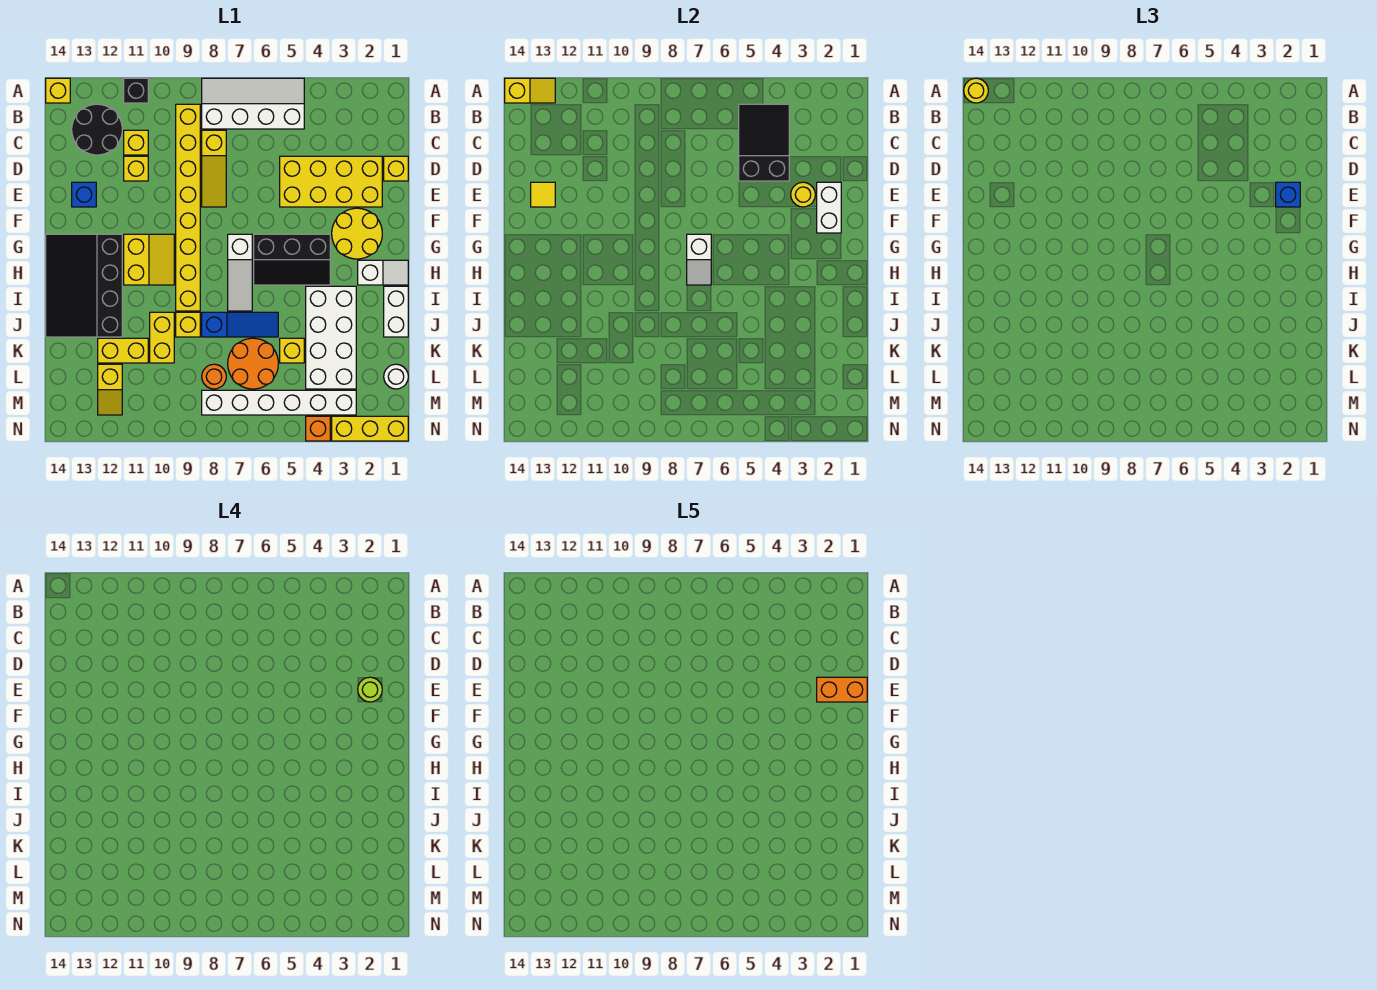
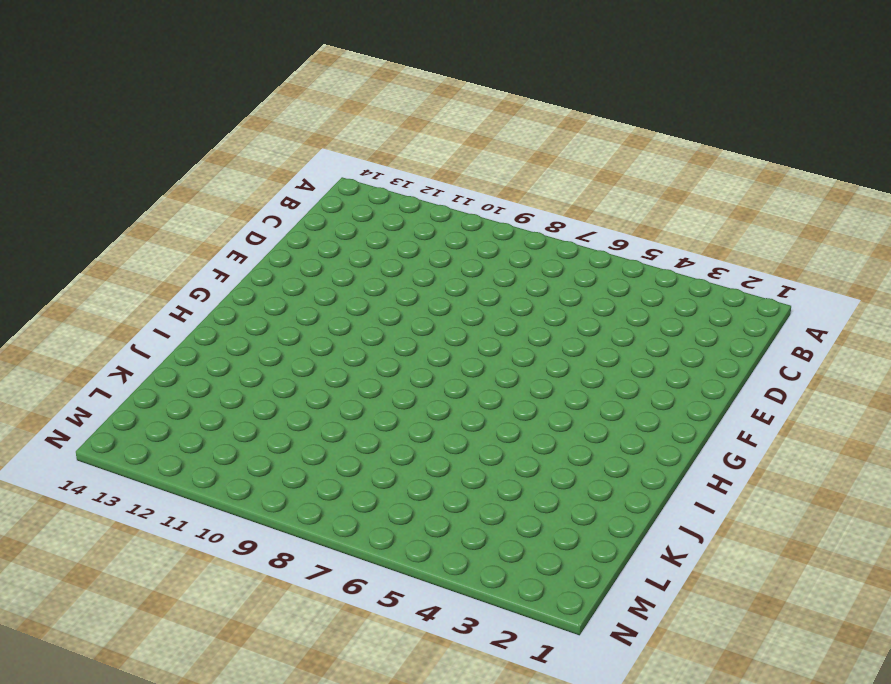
none -> white slope A5:B8 level 1 top B
none -> black brick A11 level 1
none -> yellow brick A14 level 1
none -> yellow brick B9:I9 level 1

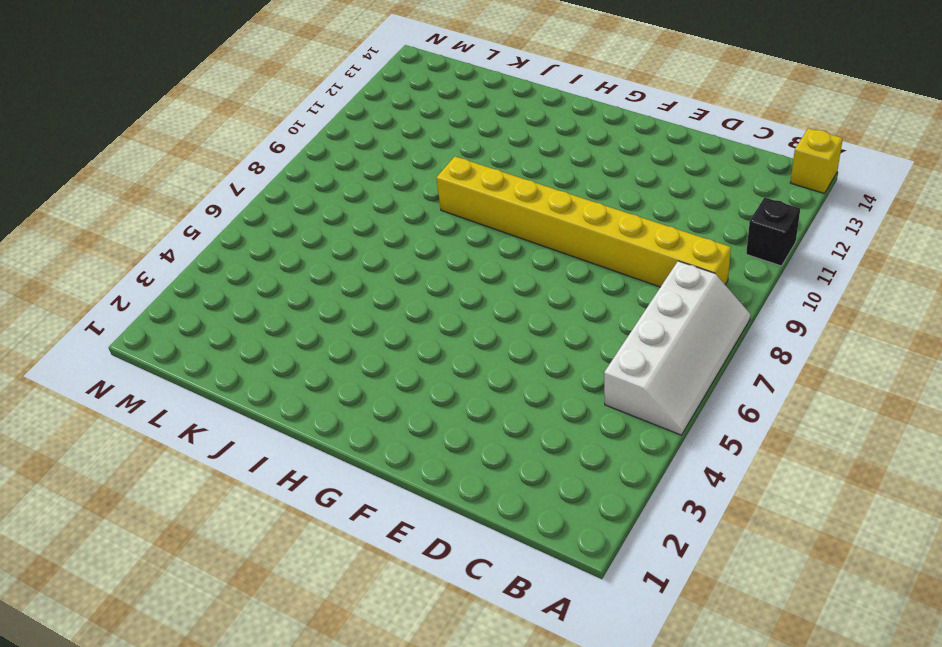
none -> black round brick B12:C13 level 1
none -> yellow slope C8:E8 level 1 top C
none -> yellow brick C11 level 1
none -> yellow brick D1 level 1

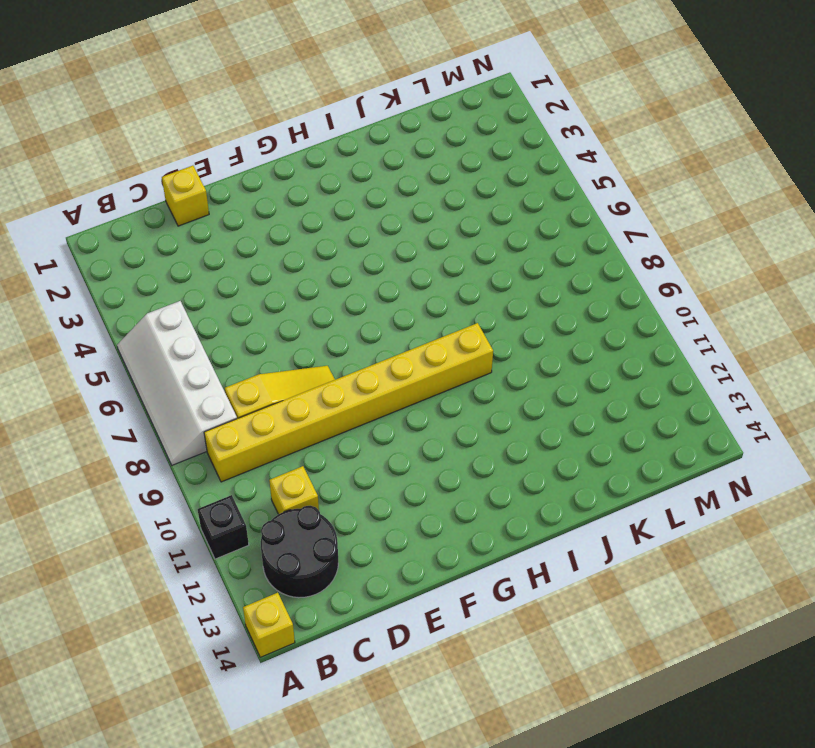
none -> yellow brick D2:E5 level 1
none -> yellow brick D11 level 1
none -> blue brick E13 level 1
none -> yellow round brick F2:G3 level 1

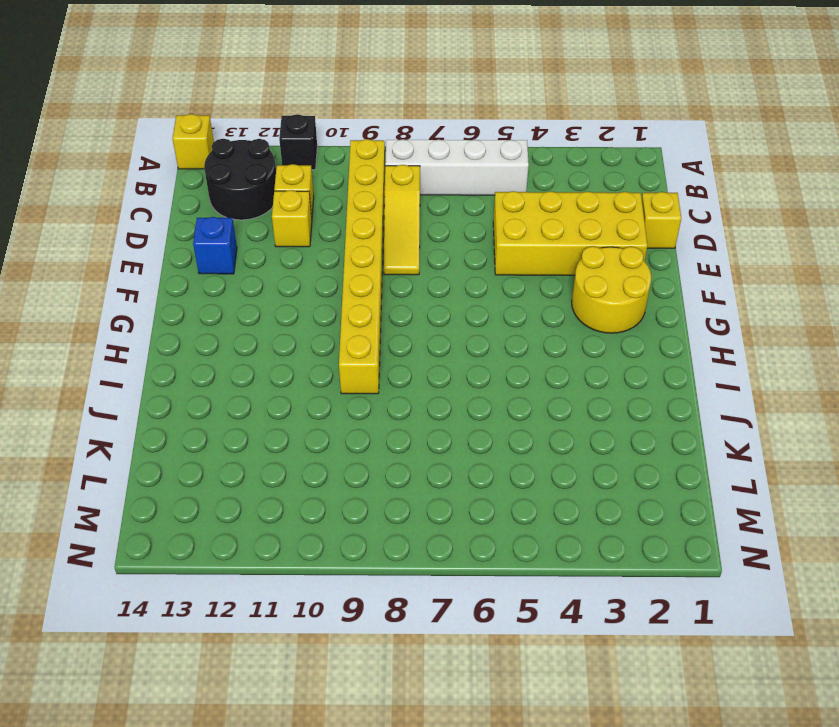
none -> black slope G4:H6 level 1 top G
none -> white slope G7:I7 level 1 top G
none -> yellow slope G10:H11 level 1 top 11
none -> black slope G12:J14 level 1 top 12

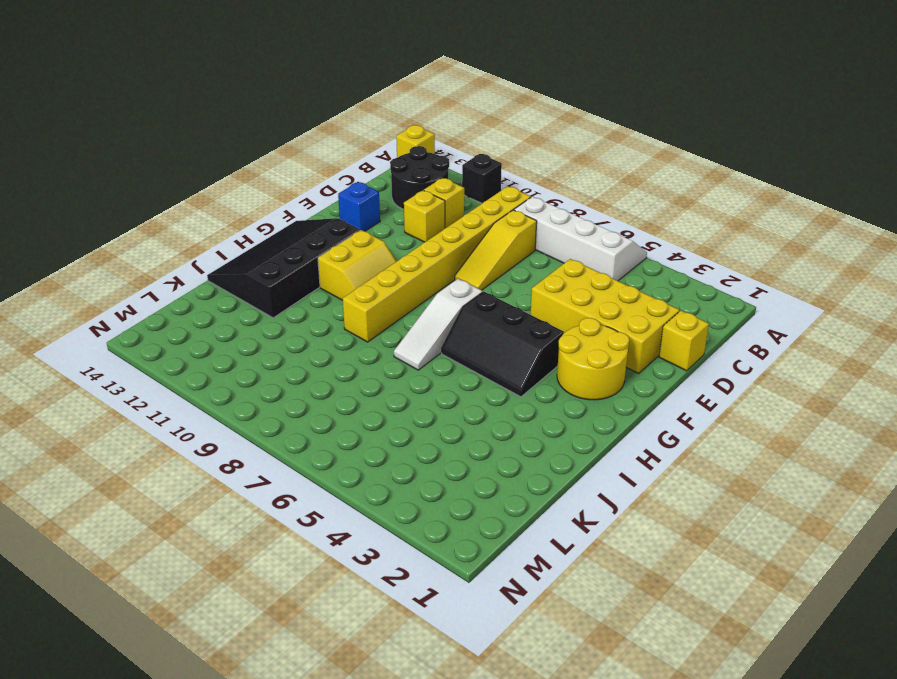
none -> white slope H1:H2 level 1 top 2
none -> white brick I1:J1 level 1
none -> white brick I3:L4 level 1
none -> blue slope J6:J8 level 1 top 8

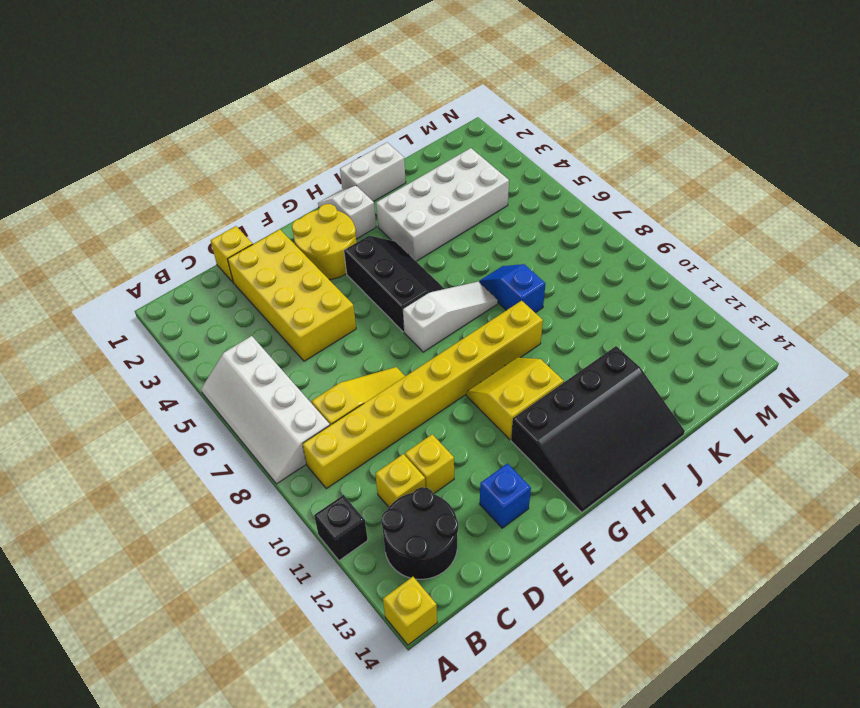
blue slope J7:J8 level 1 top 8 -> blue slope J6:J8 level 1 top 8
none -> yellow brick J9 level 1
none -> yellow brick J10:K10 level 1
none -> yellow brick K5 level 1
none -> orange round brick K6:L7 level 1

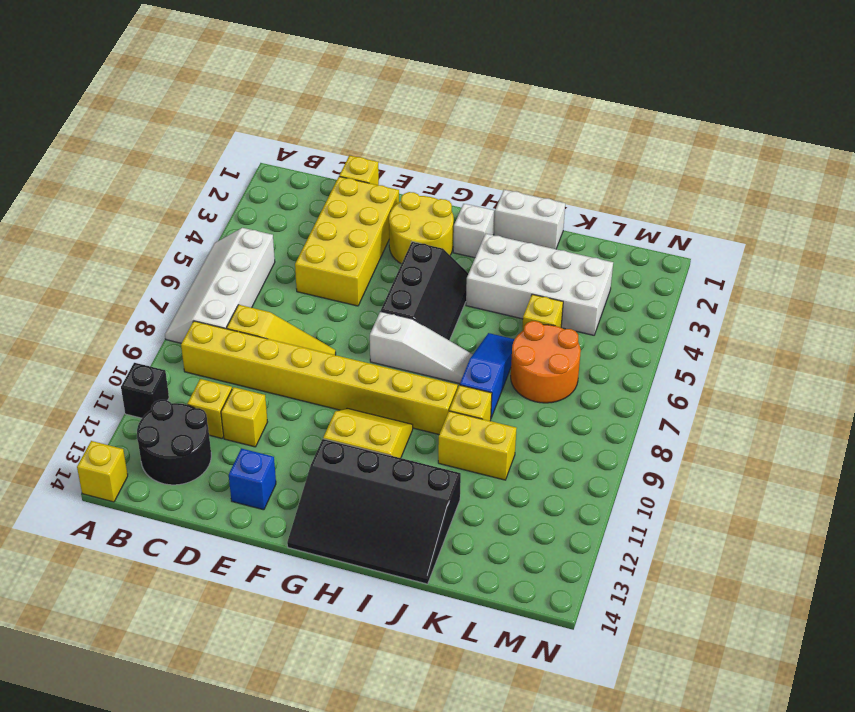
none -> yellow brick K11:K12 level 1
none -> white round brick L1 level 1
none -> orange round brick L8 level 1
none -> yellow slope L12:M12 level 1 top L

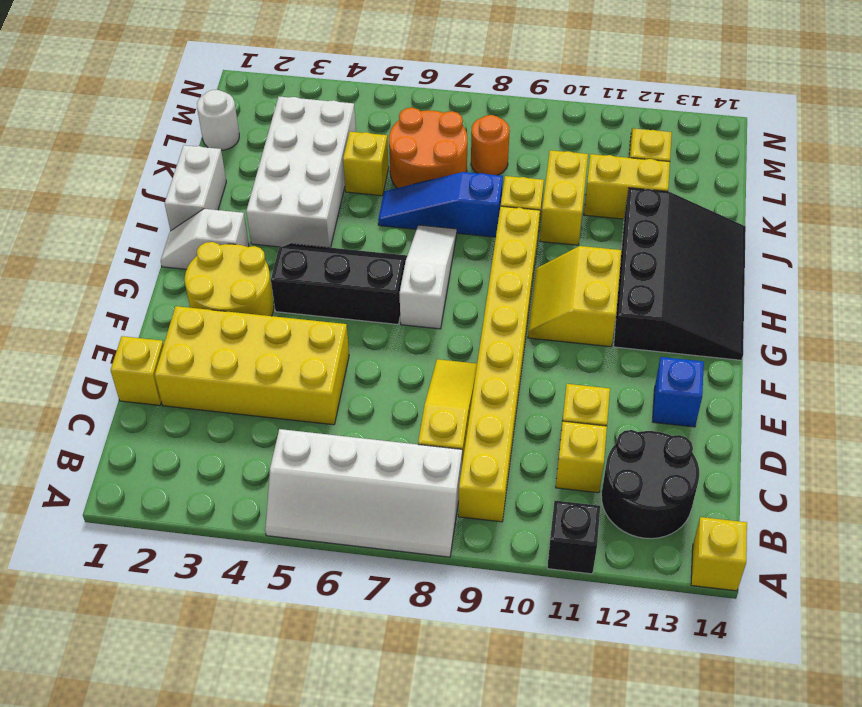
none -> white brick M3:M8 level 1
none -> yellow brick N1:N3 level 1
none -> orange brick N4 level 1
none -> yellow slope A13:A14 level 2 top 14

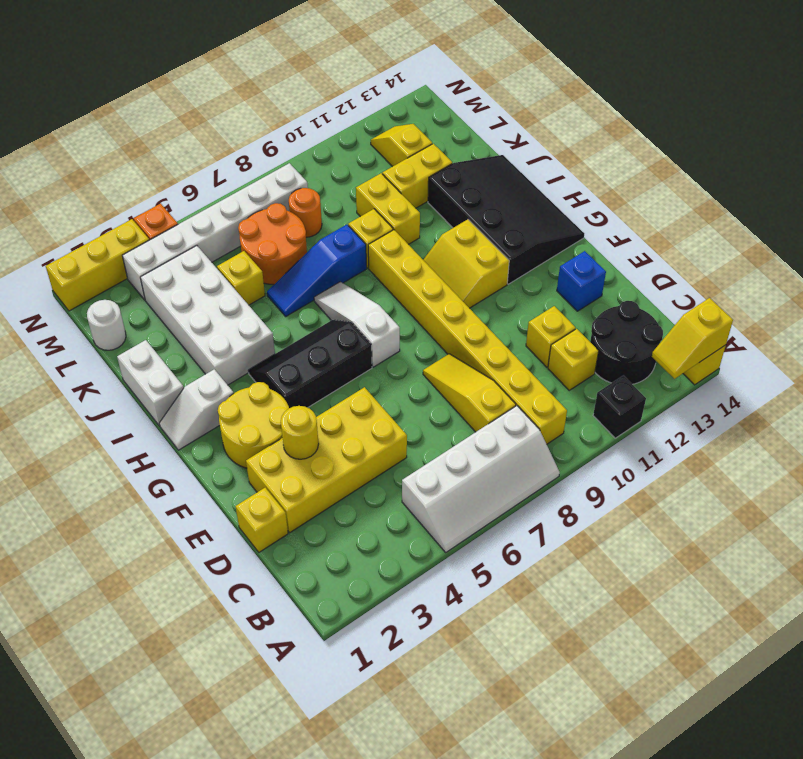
none -> black slope B4:D5 level 2 top D
none -> white brick E2:F2 level 2
none -> yellow tile E13 level 2
none -> white slope G7:H7 level 2 top G

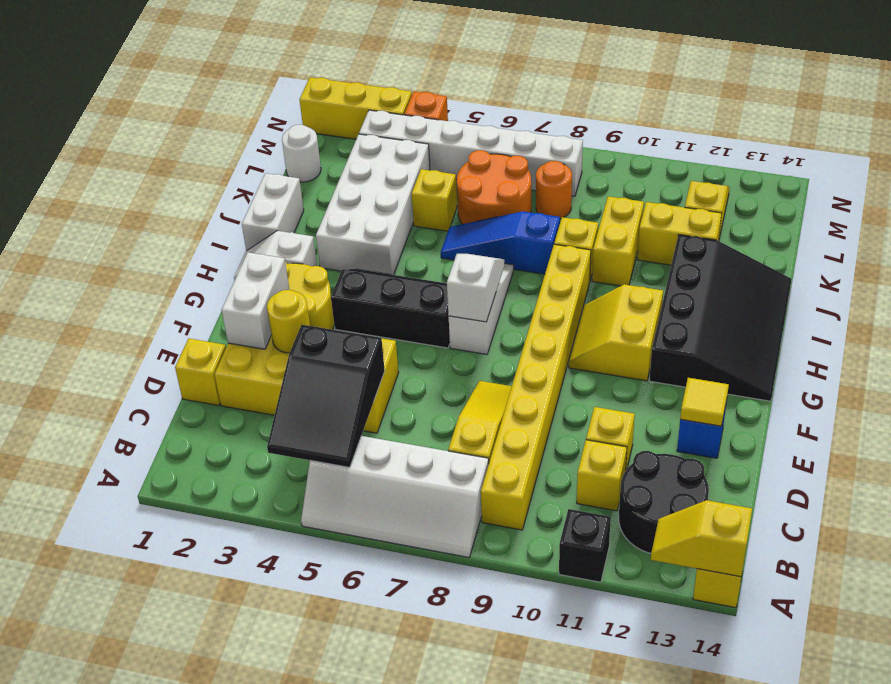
none -> yellow round brick A14 level 3
none -> blue brick E2 level 3
none -> lime round brick E2 level 4
none -> orange brick E1:E2 level 5

